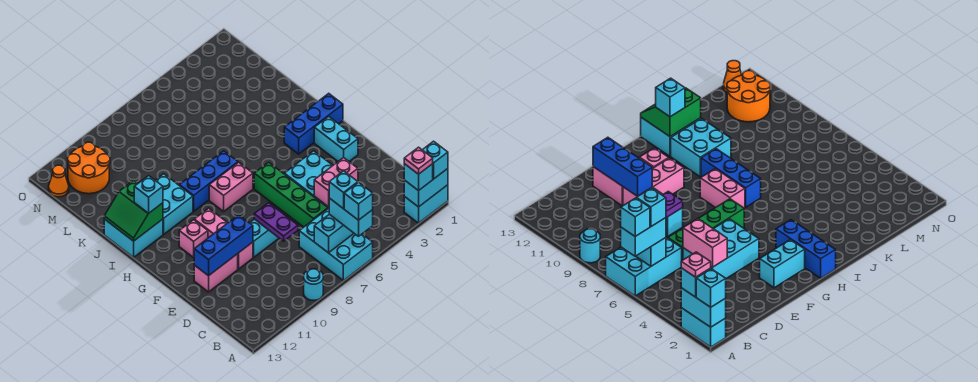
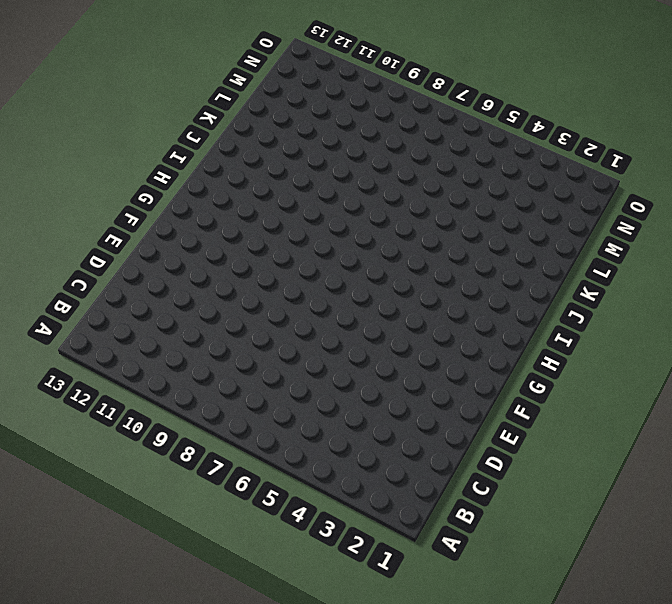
none -> cyan brick A1:A2 level 1
none -> cyan brick A6:C7 level 1
none -> cyan round brick A9 level 1
none -> cyan brick D4:F5 level 1

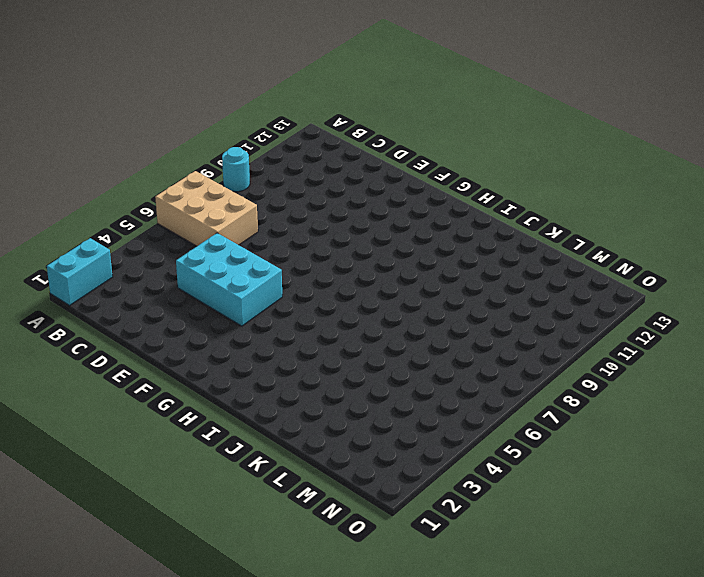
tan brick A6:C7 level 1 -> cyan brick A6:C7 level 1
none -> green brick D6:G6 level 1
none -> cyan brick E8:E9 level 1
none -> pink brick E10:G10 level 1
none -> pink brick E11:E12 level 1

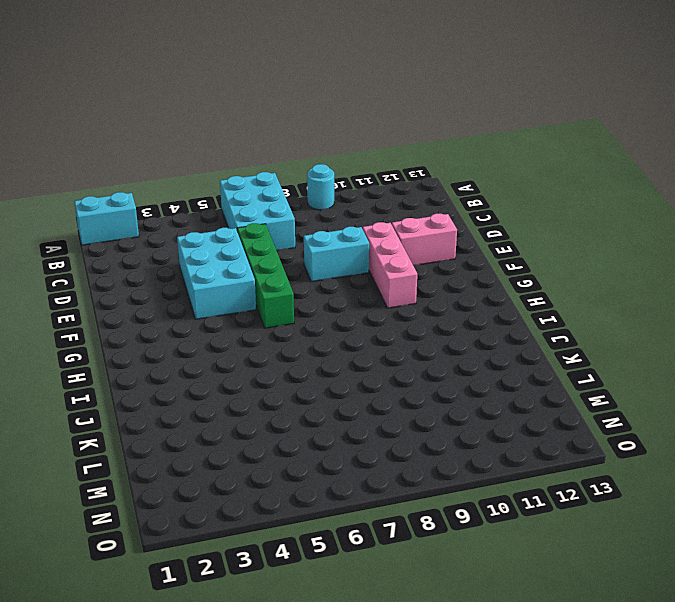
none -> cyan brick F2:G2 level 1
none -> pink brick G11 level 1
none -> blue brick H1:H3 level 1
none -> pink brick H7:H8 level 1

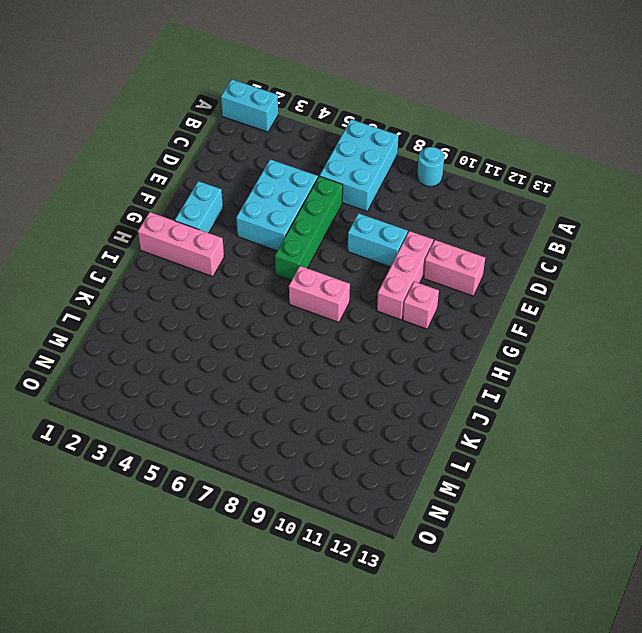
pink brick H1:H3 level 1 -> blue brick H1:H3 level 1
none -> blue brick I7:I9 level 1
none -> cyan brick I10:J11 level 1
none -> cyan brick I12:J13 level 1
none -> orange round brick M11:N12 level 1

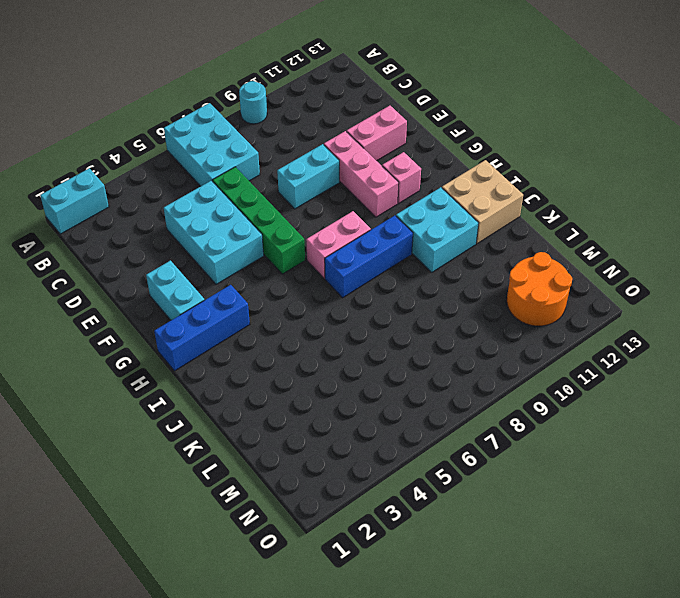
tan brick I12:J13 level 1 -> cyan brick I12:J13 level 1
none -> orange cone N13 level 1
none -> cyan brick A1:A2 level 2
none -> cyan brick B6:B7 level 2
none -> pink brick D4:D5 level 2

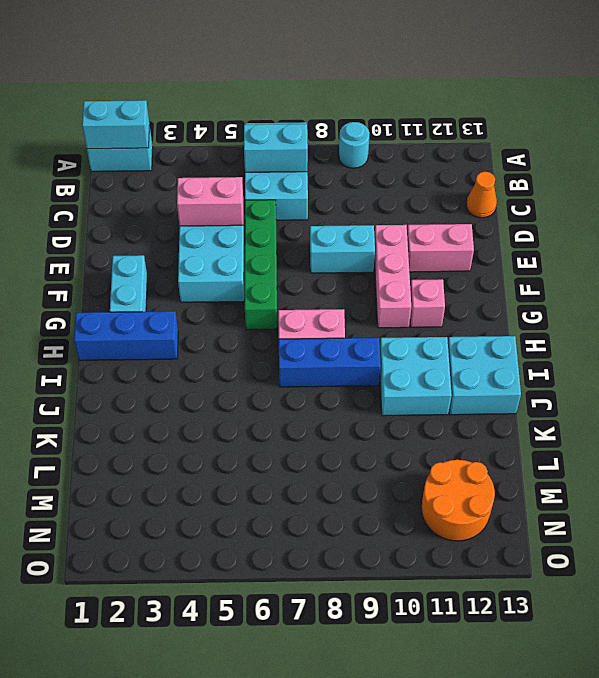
orange cone C13 level 1 -> orange cone N13 level 1
none -> purple plate D8:E8 level 2
none -> blue brick E10:E12 level 2
none -> green slope I12:J13 level 2 top 12
none -> cyan brick A1 level 3

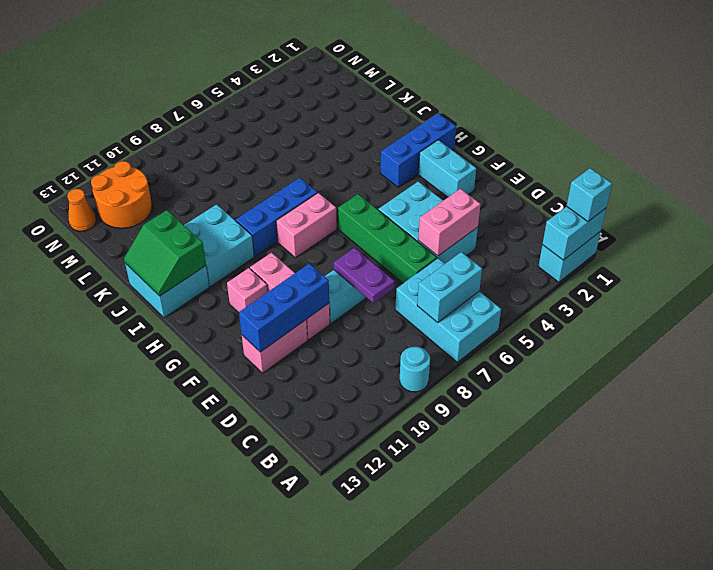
none -> cyan brick A2 level 3
none -> cyan brick A6:B6 level 3
none -> cyan brick I12 level 3
none -> pink plate A2 level 4

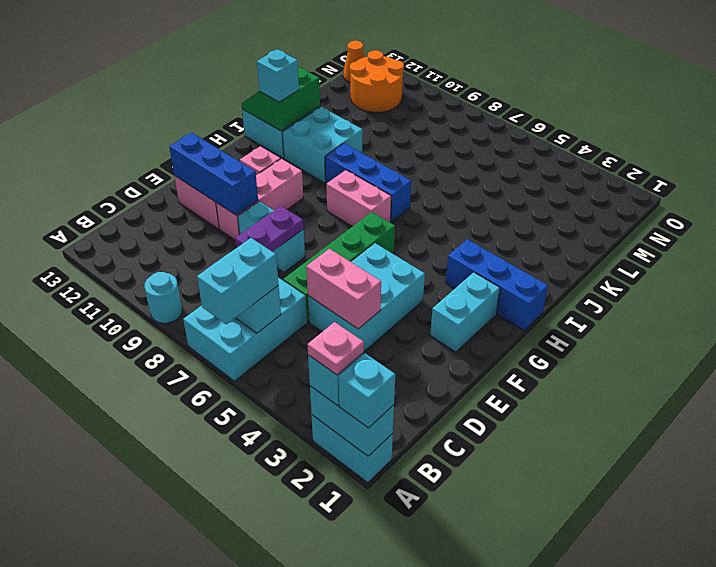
none -> cyan brick A6 level 4
none -> cyan brick B6 level 4

